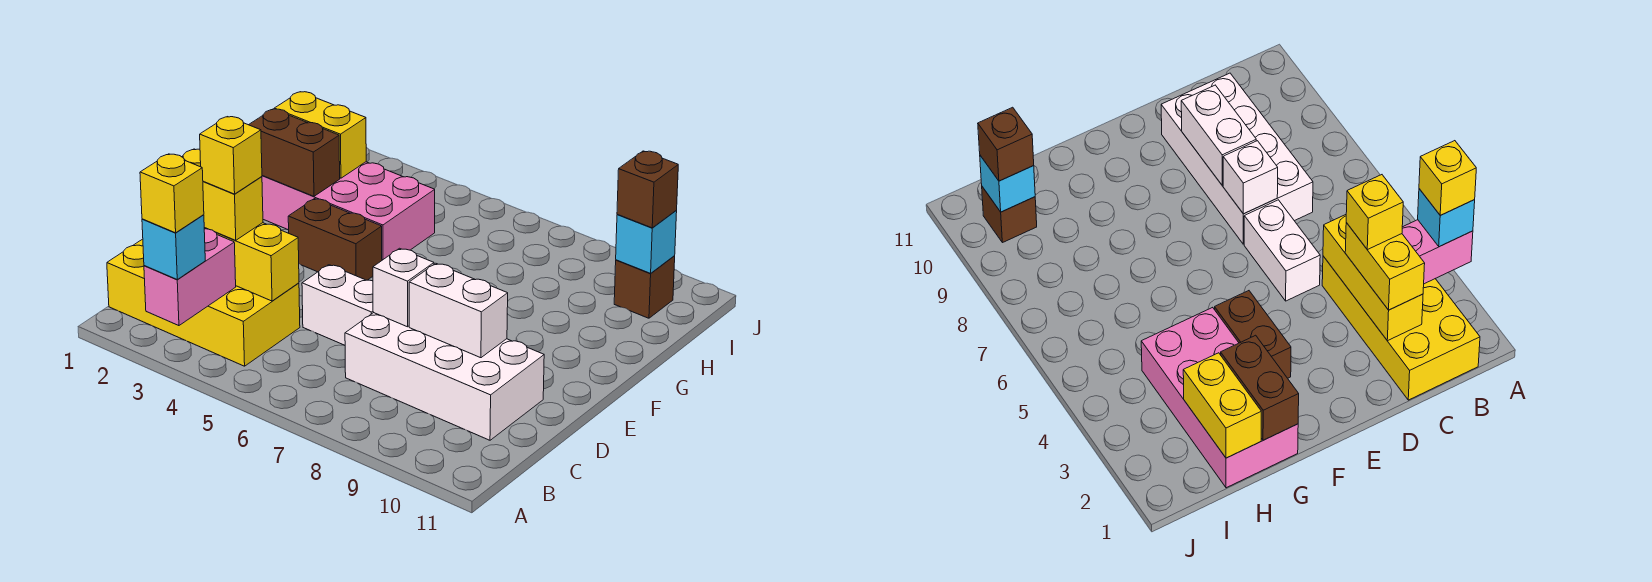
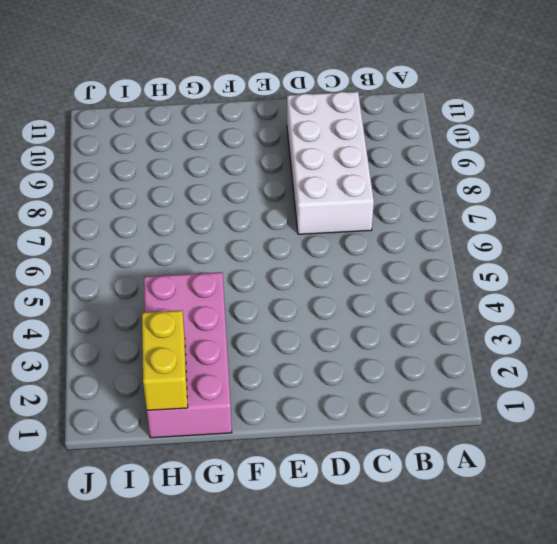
none -> yellow brick B1:C4 level 1
none -> white brick D5:D6 level 1
none -> brown brick F3:F4 level 1

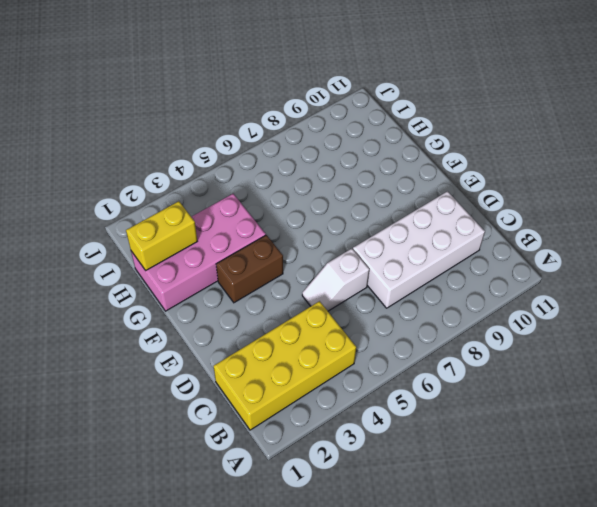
white slope D5:D6 level 1 top 6 -> white brick D5:D6 level 1
none -> brown brick I10 level 1
none -> pink brick A3:B3 level 2
none -> yellow brick C2:C4 level 2

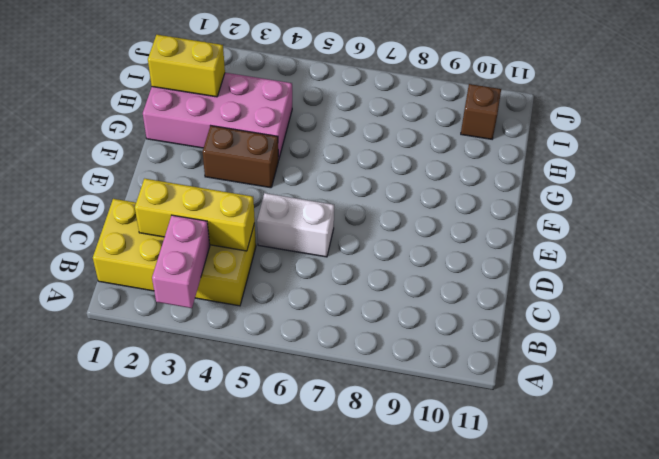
none -> white brick C7:D10 level 1
none -> white brick D7 level 2
none -> white brick D8:D9 level 2

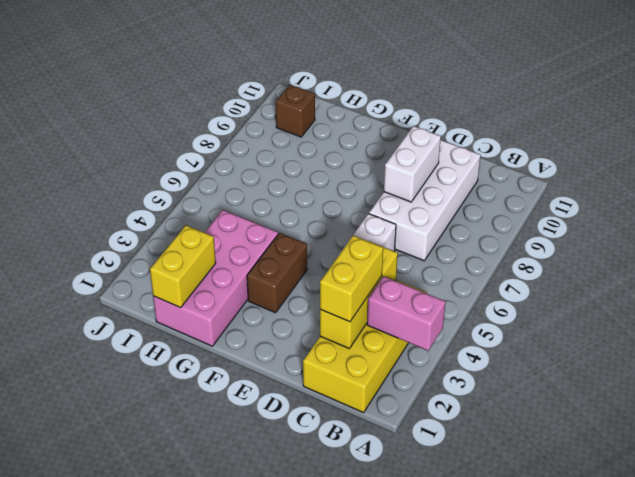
none -> white brick D7 level 2
none -> brown brick G1:G2 level 2
none -> cyan brick I10 level 2

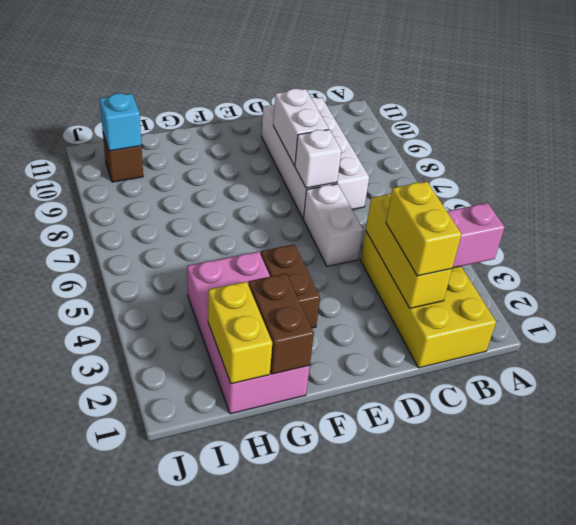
none -> cyan brick A3 level 3
none -> brown brick I10 level 3
none -> yellow brick A3 level 4

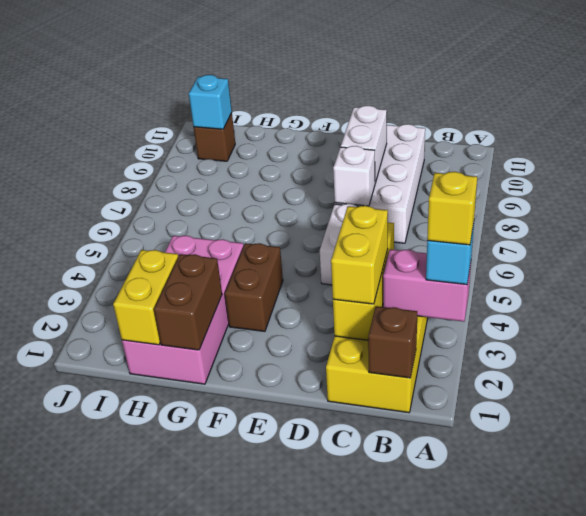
brown brick B1 level 2 -> brown brick I10 level 3
none -> yellow brick C3 level 4

